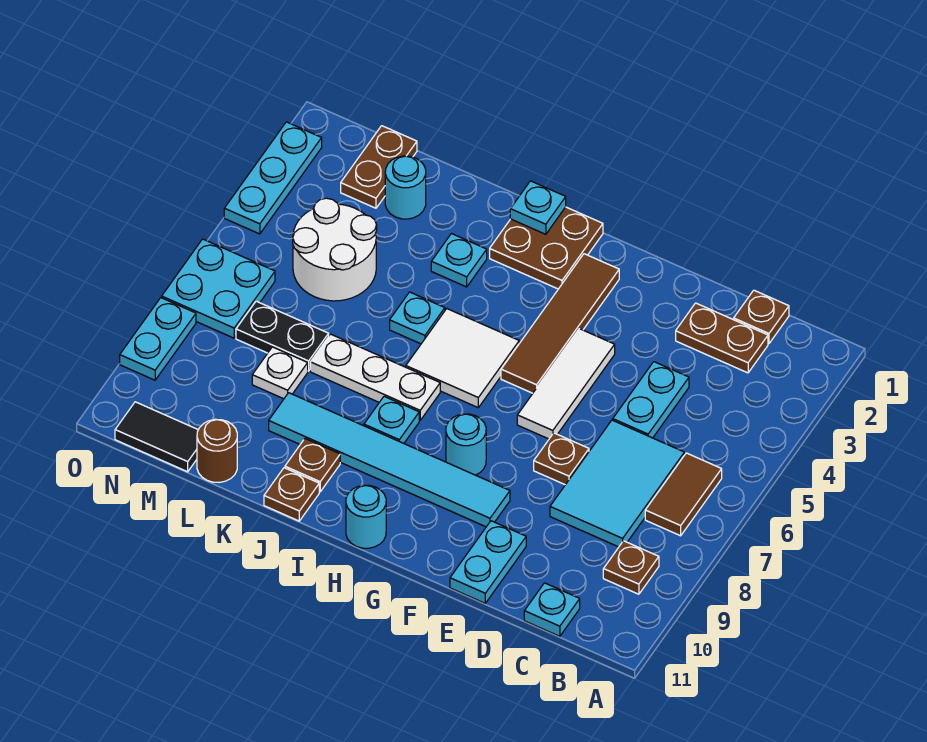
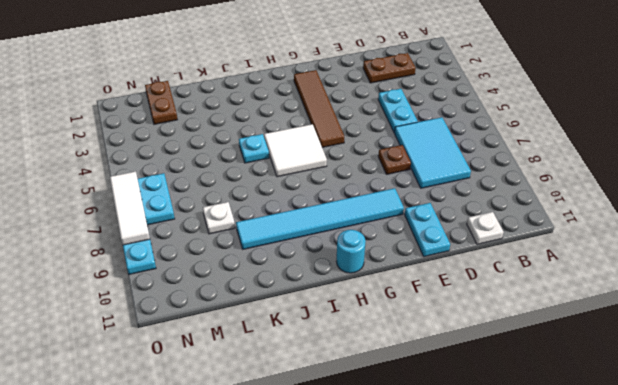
white plate C11 level 1 -> cyan plate C11 level 1
white tile O6:O8 level 2 -> white tile F4:F6 level 1
none -> brown tile B6:B7 level 1
none -> brown plate B9 level 1
none -> brown plate C1 level 1
none -> cyan round brick G8 level 1

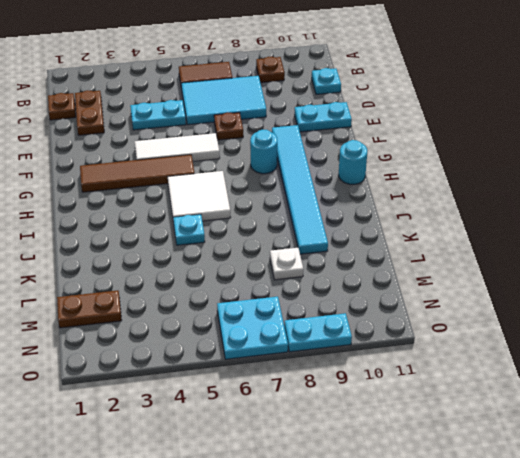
none -> brown plate H1:I2 level 1
none -> white plate I7:K7 level 1
none -> cyan plate I8 level 1
none -> cyan plate J3 level 1

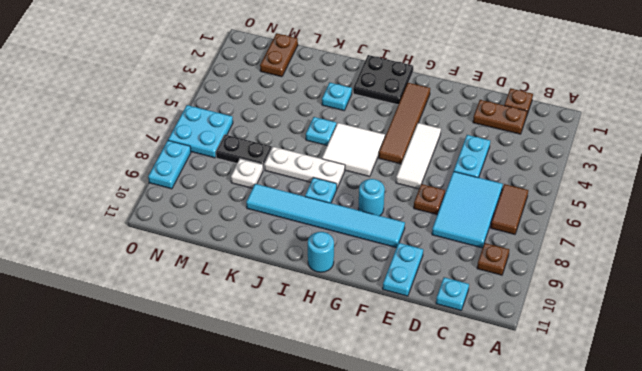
black plate H1:I2 level 1 -> brown plate H1:I2 level 1
none -> brown plate J10 level 1
none -> brown plate J11 level 1
none -> cyan round brick L2 level 1
none -> white round brick L4:M5 level 1

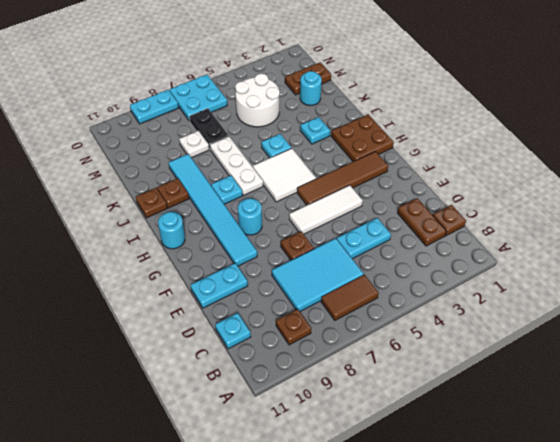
none -> brown round brick L11 level 1
none -> black tile M11:N11 level 1
none -> cyan plate O2:O4 level 1
none -> cyan plate I1 level 2

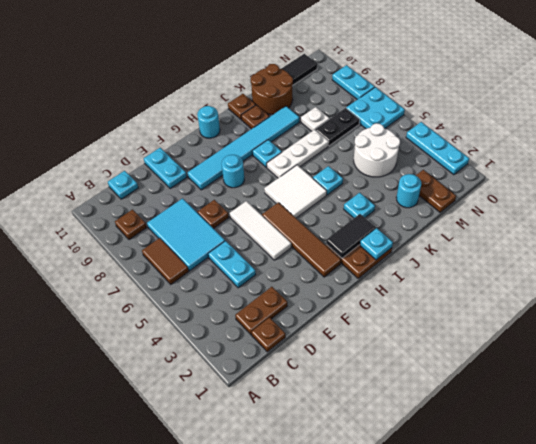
black tile H2:I2 level 2 -> none
brown round brick K10:L11 level 1 -> brown round brick L11 level 1

